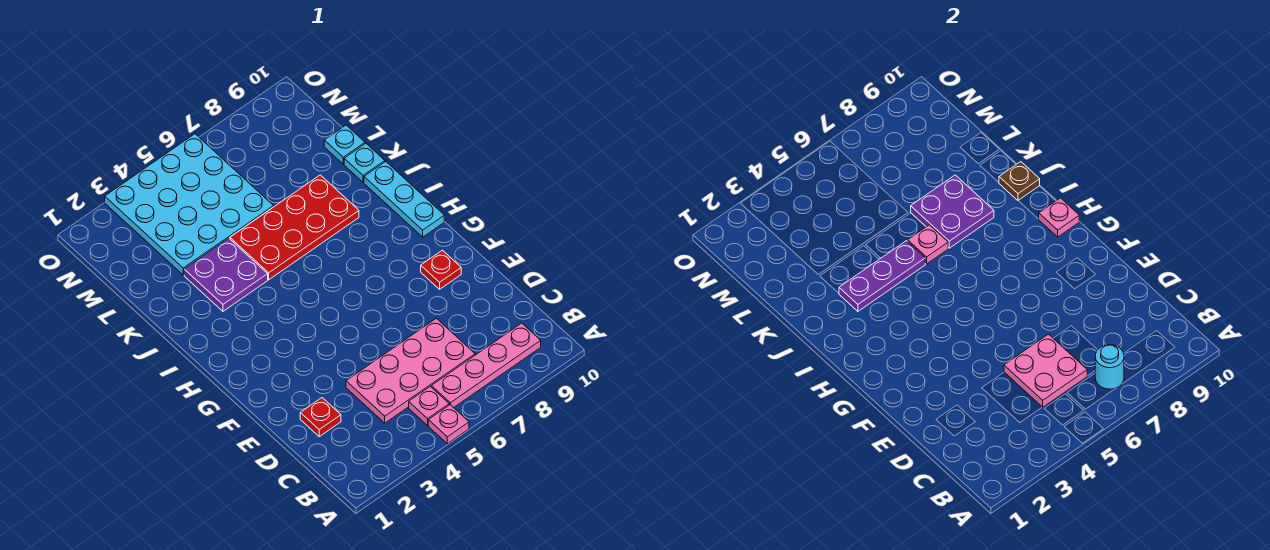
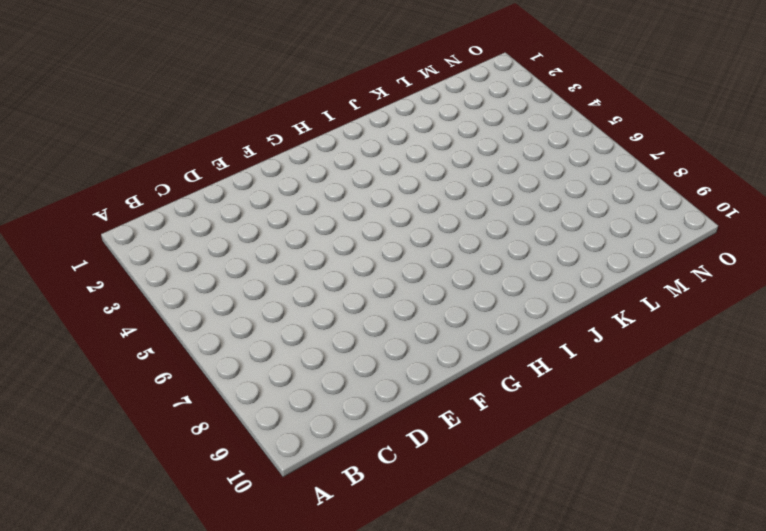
none -> pink plate A5 level 1
none -> pink plate B5 level 1
none -> pink plate B6:B9 level 1

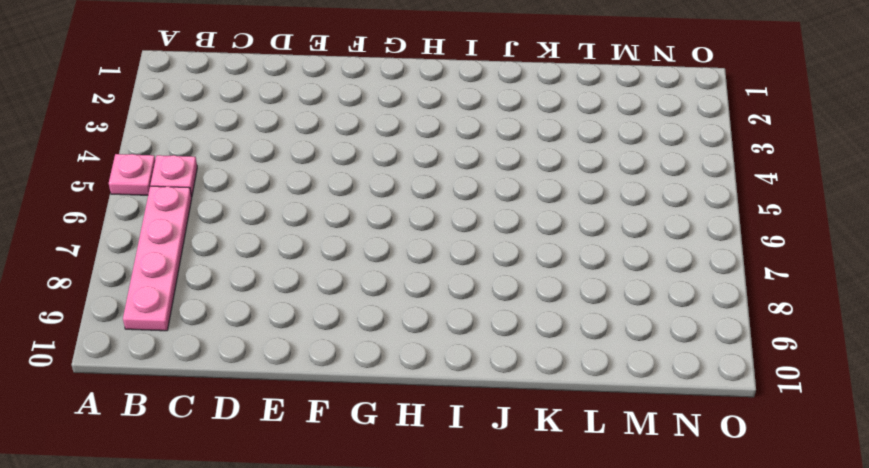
none -> pink plate C4:D7 level 1
none -> red plate D2 level 1
none -> red plate F9 level 1

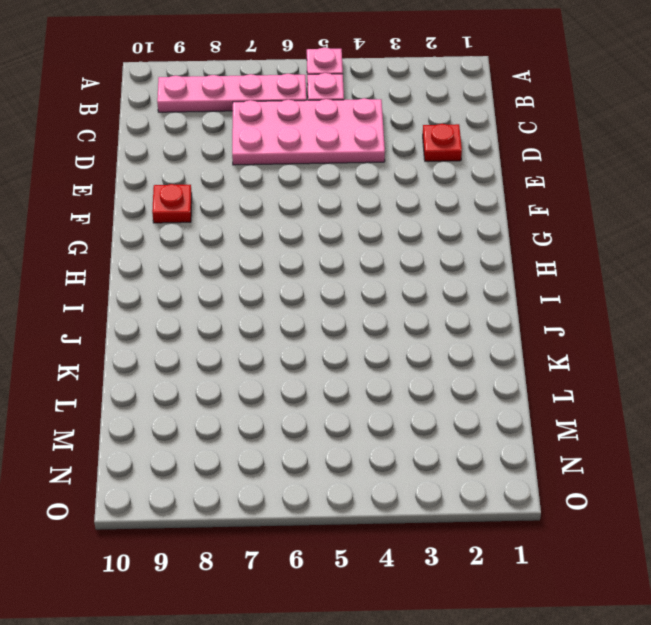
none -> cyan plate H10:J10 level 1
none -> purple plate J3:K4 level 1
none -> red plate J5:K8 level 1

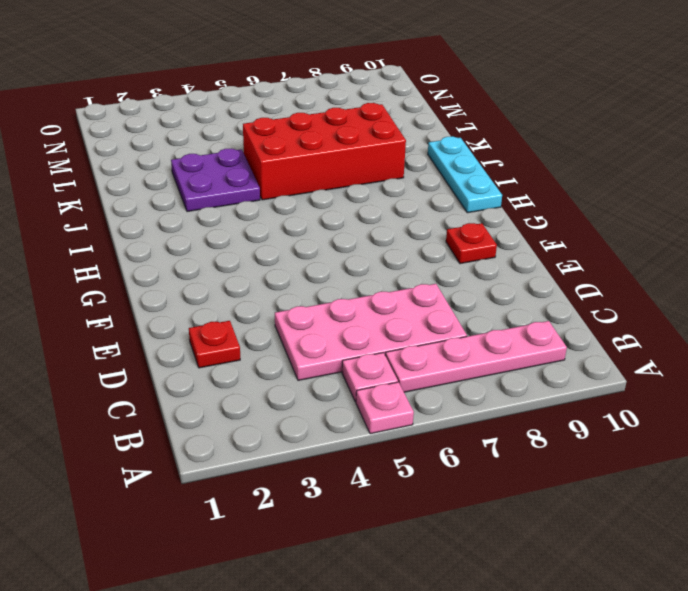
red brick J5:K8 level 1 -> red plate J5:K8 level 1
none -> cyan plate K10 level 1
none -> cyan plate L3:O6 level 1
none -> cyan plate L10 level 1

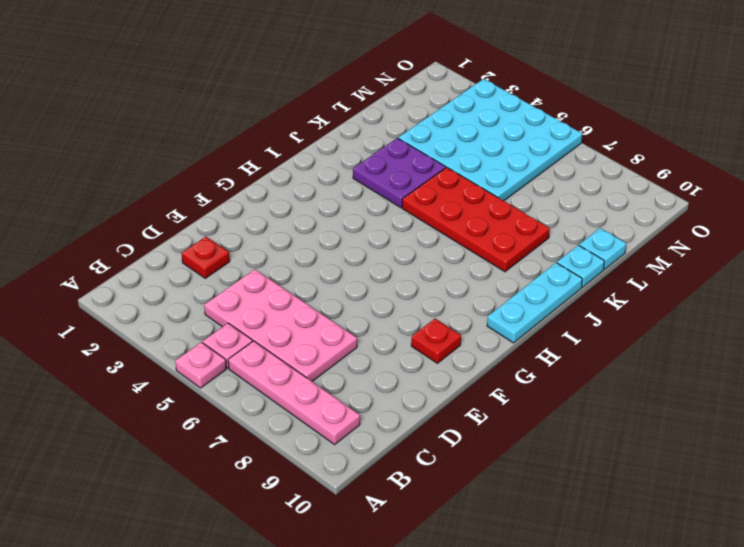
none -> cyan round brick B7 level 2
none -> pink plate C5:D6 level 2
none -> pink plate H10 level 2

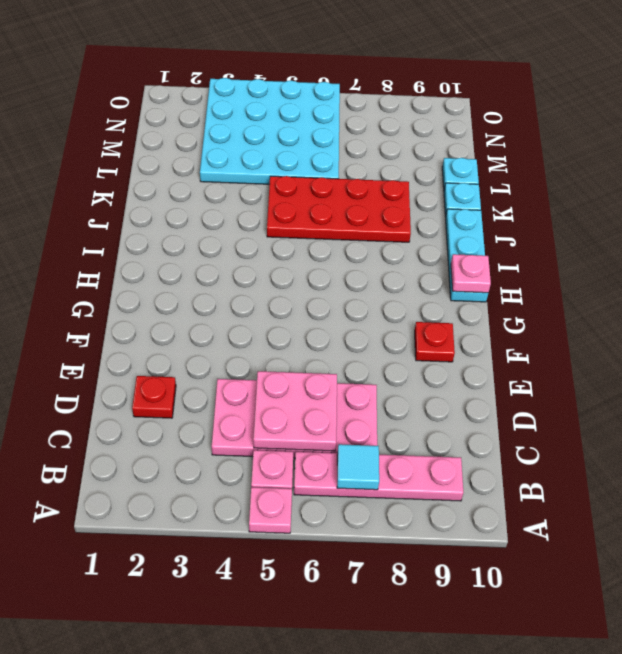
cyan tile B7 level 2 -> cyan round brick B7 level 2
none -> purple plate J3:K4 level 1
none -> purple plate J3:J5 level 2
none -> pink plate J6 level 2

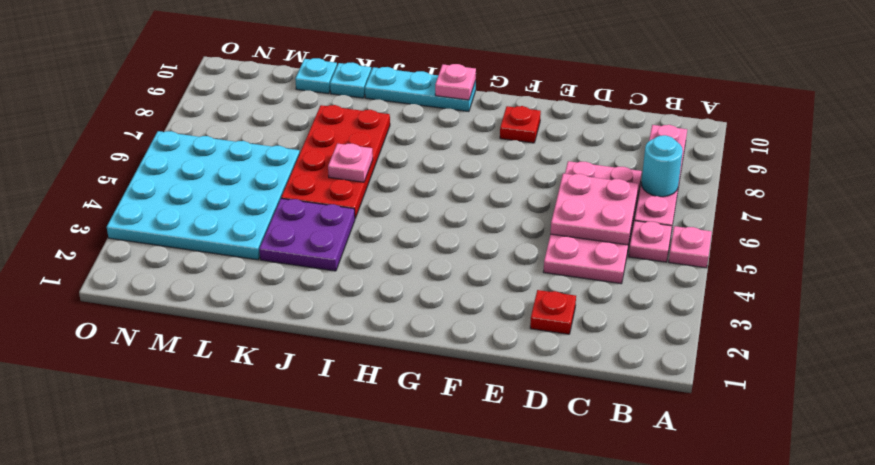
none -> purple plate J3:J5 level 2
none -> purple plate J7:K8 level 2
none -> brown plate J10 level 2

